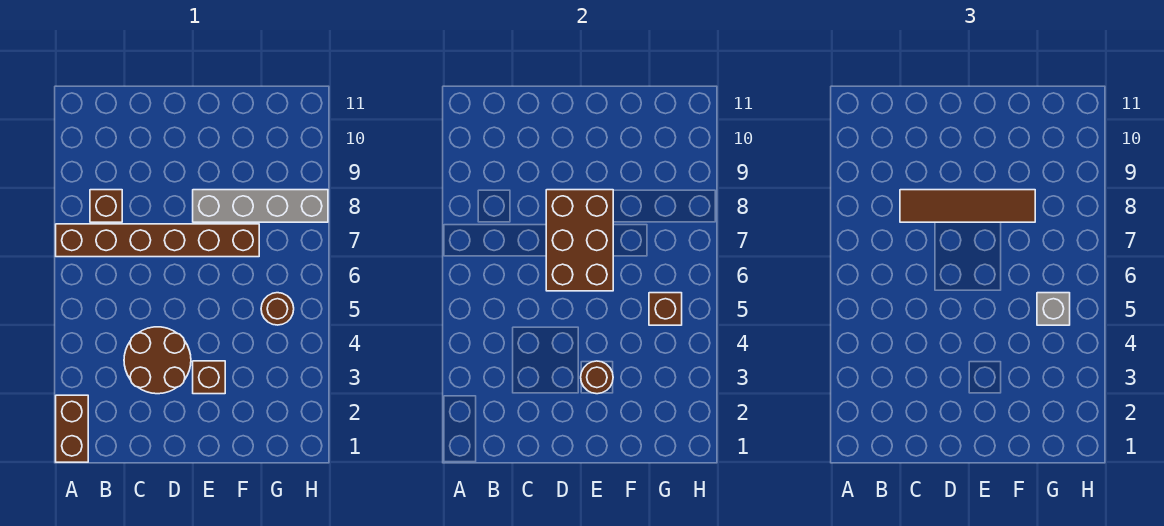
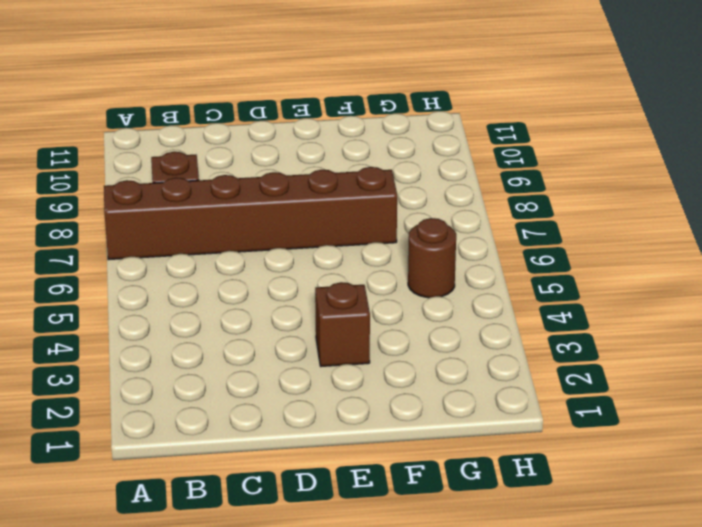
none -> brown brick A1:A2 level 1
none -> brown round brick C3:D4 level 1
none -> grey brick E8:H8 level 1

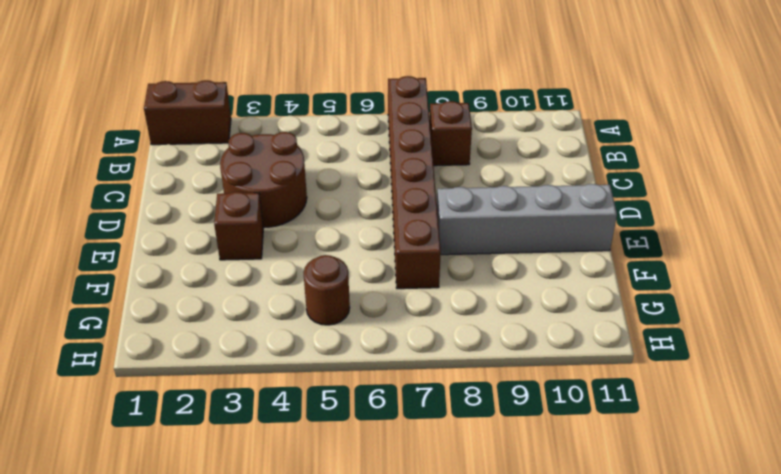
grey brick E8:E11 level 1 -> grey brick E8:H8 level 1
none -> brown brick D6:E8 level 2
none -> brown round brick E3 level 2
none -> brown brick G5 level 2

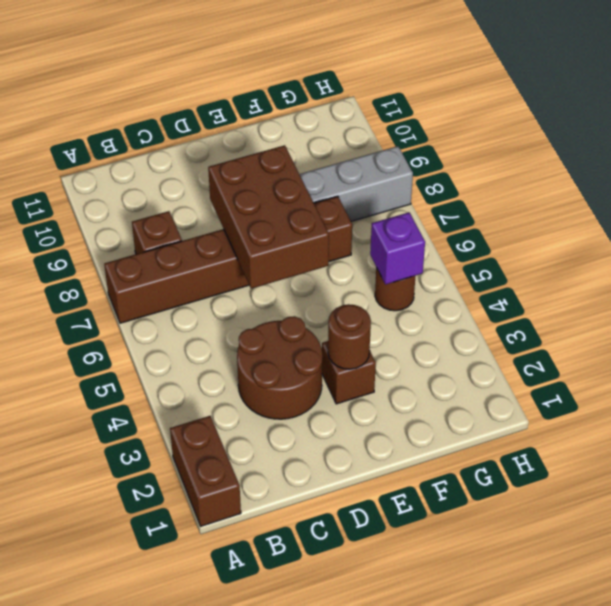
purple brick G5 level 2 -> brown brick G5 level 2
none -> brown tile C8:F8 level 3
none -> grey brick G5 level 3

